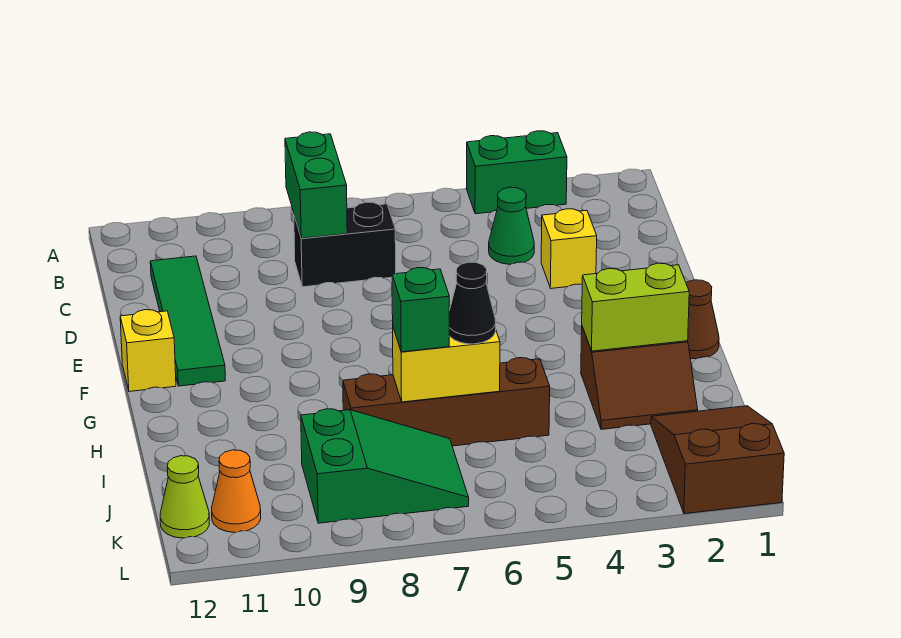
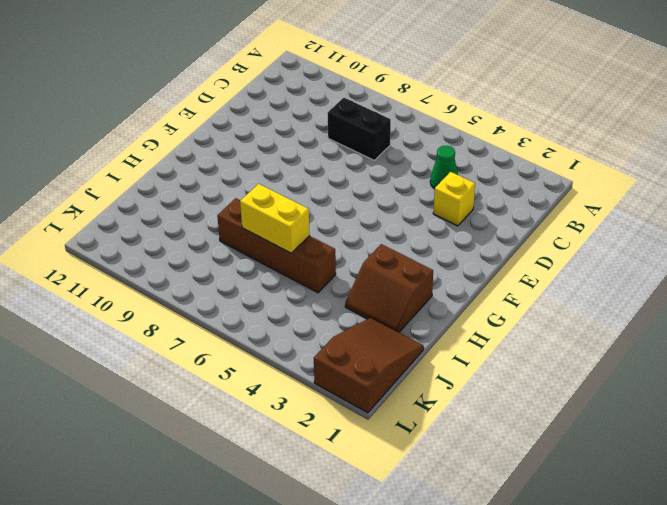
none -> green brick A3:A4 level 1
none -> green tile C11:F11 level 1
none -> yellow brick F12 level 1

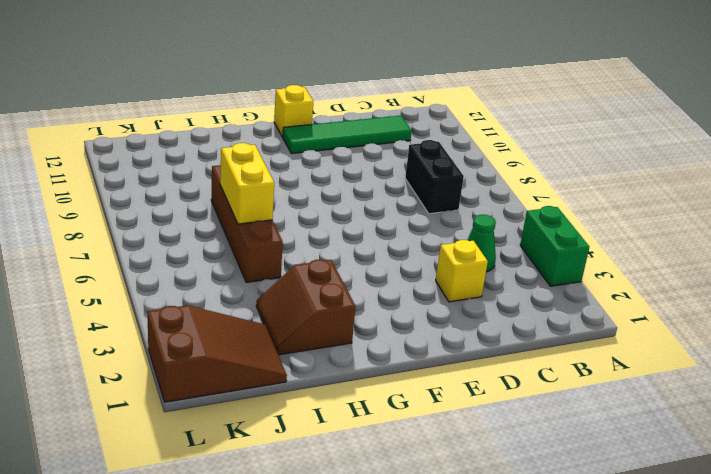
none -> brown cone G1 level 1
none -> green slope J7:K9 level 1 top 9
none -> orange cone K11 level 1

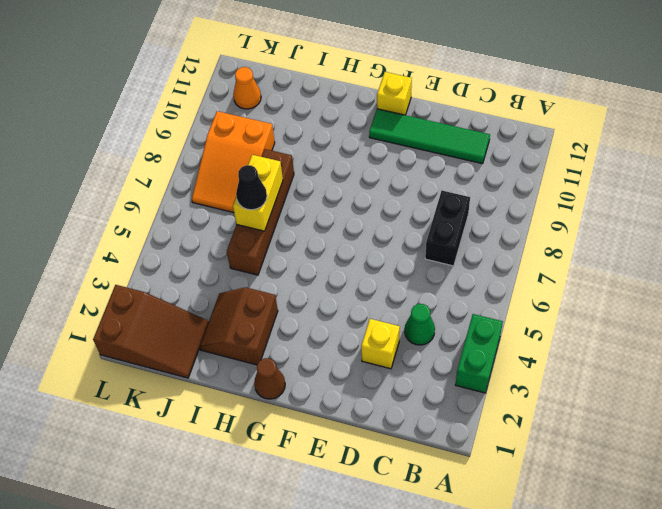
orange slope J7:K9 level 1 top 9 -> green slope J7:K9 level 1 top 9
none -> lime cone K12 level 1
none -> green brick B8:C8 level 2
none -> lime brick H2:H3 level 2

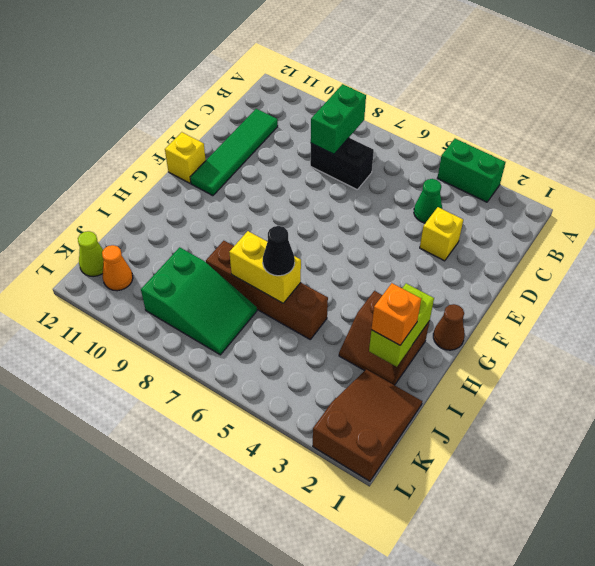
lime brick H2:I2 level 2 -> lime brick H2:H3 level 2
orange brick I2 level 3 -> none
none -> green brick I7 level 3

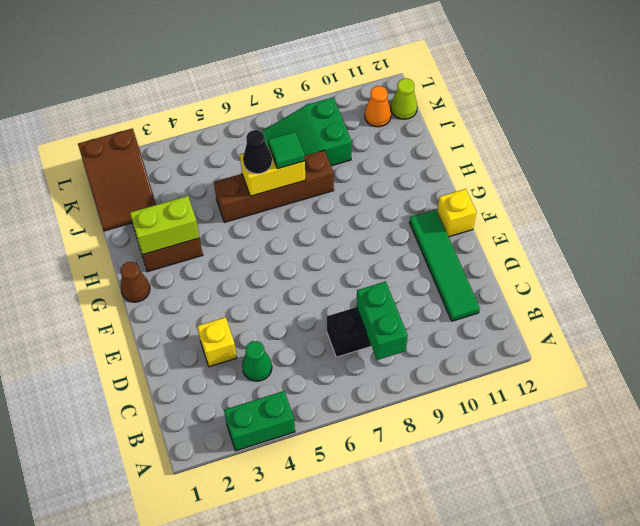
green tile I7 level 3 -> green brick I7 level 3

